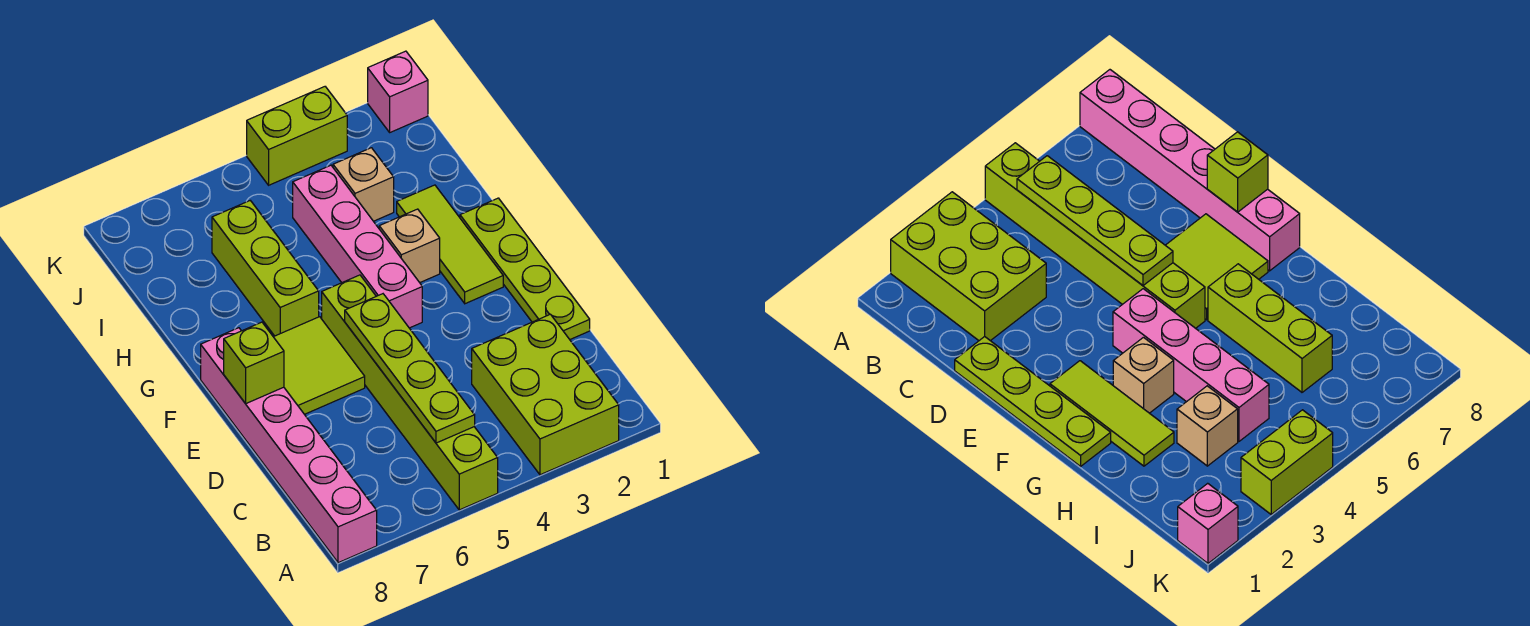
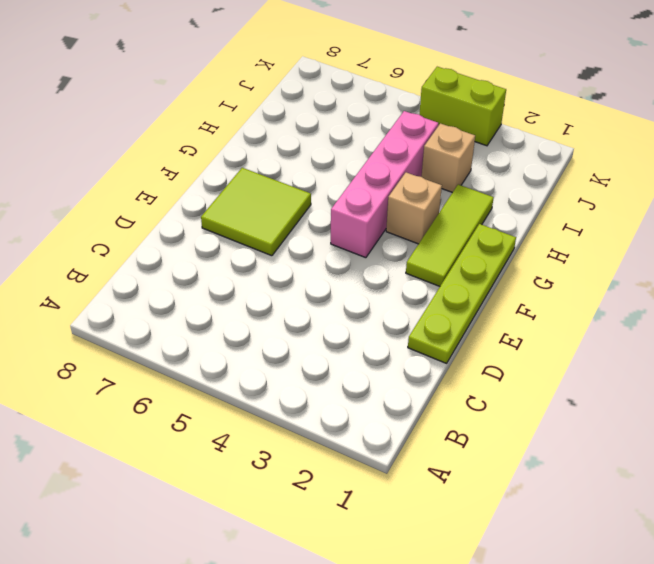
none -> lime brick A2:C3 level 1
none -> lime brick A5:F5 level 1
none -> pink brick A8:F8 level 1

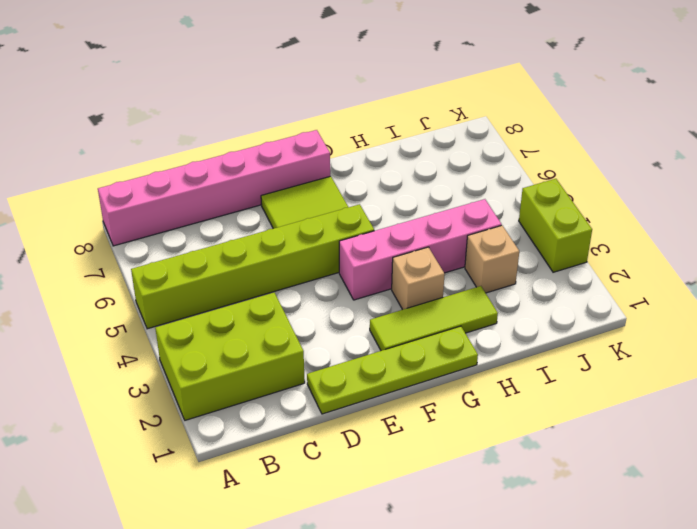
none -> lime brick G6:I6 level 1
none -> pink brick K1 level 1
none -> lime plate B5:E5 level 2

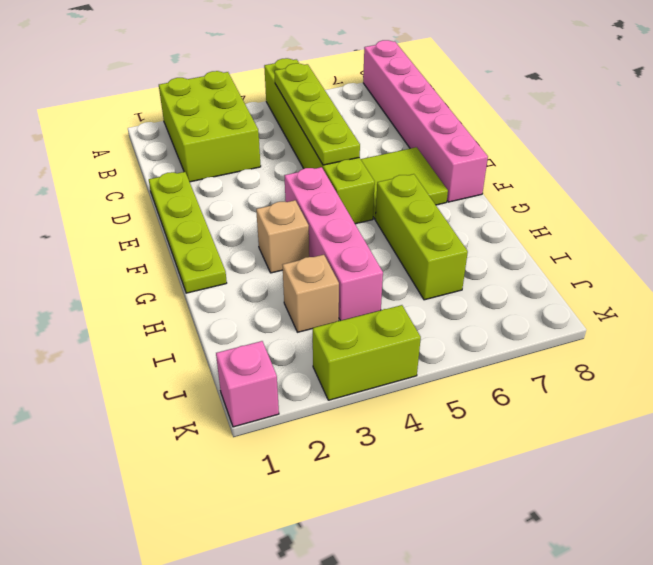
none -> lime tile F2:H2 level 1
none -> lime brick E8 level 2

